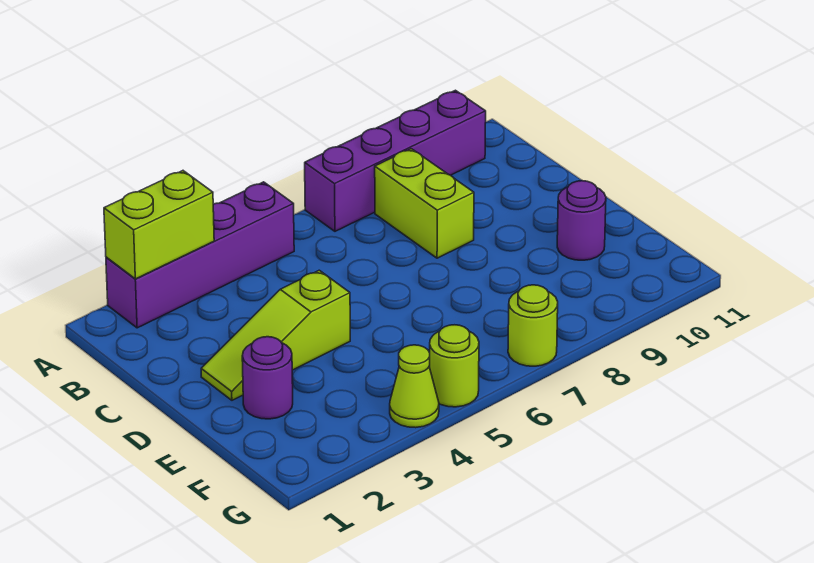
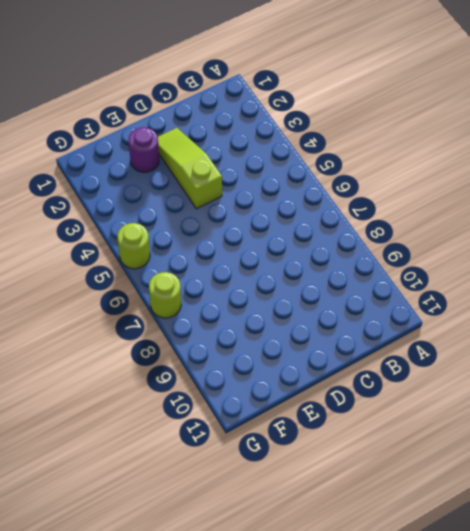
none -> purple brick A2:A5 level 1
none -> purple brick A7:A10 level 1

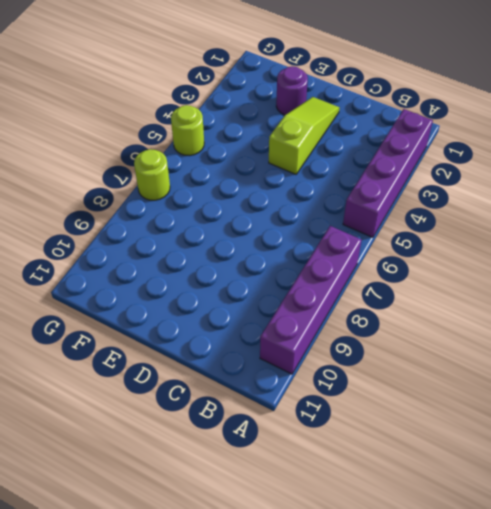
none -> lime brick B8:C8 level 1
none -> purple round brick E10 level 1

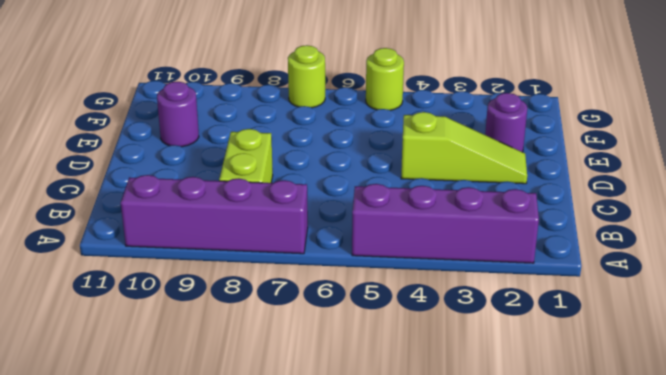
none -> lime cone G4 level 1
none -> lime brick A2:A3 level 2

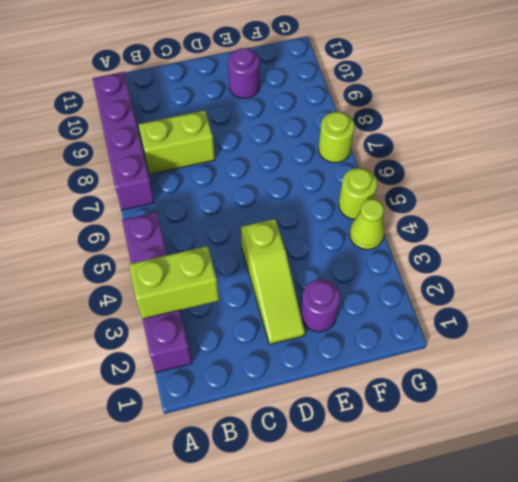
lime brick A3:B3 level 2 -> lime brick A2:A3 level 2

